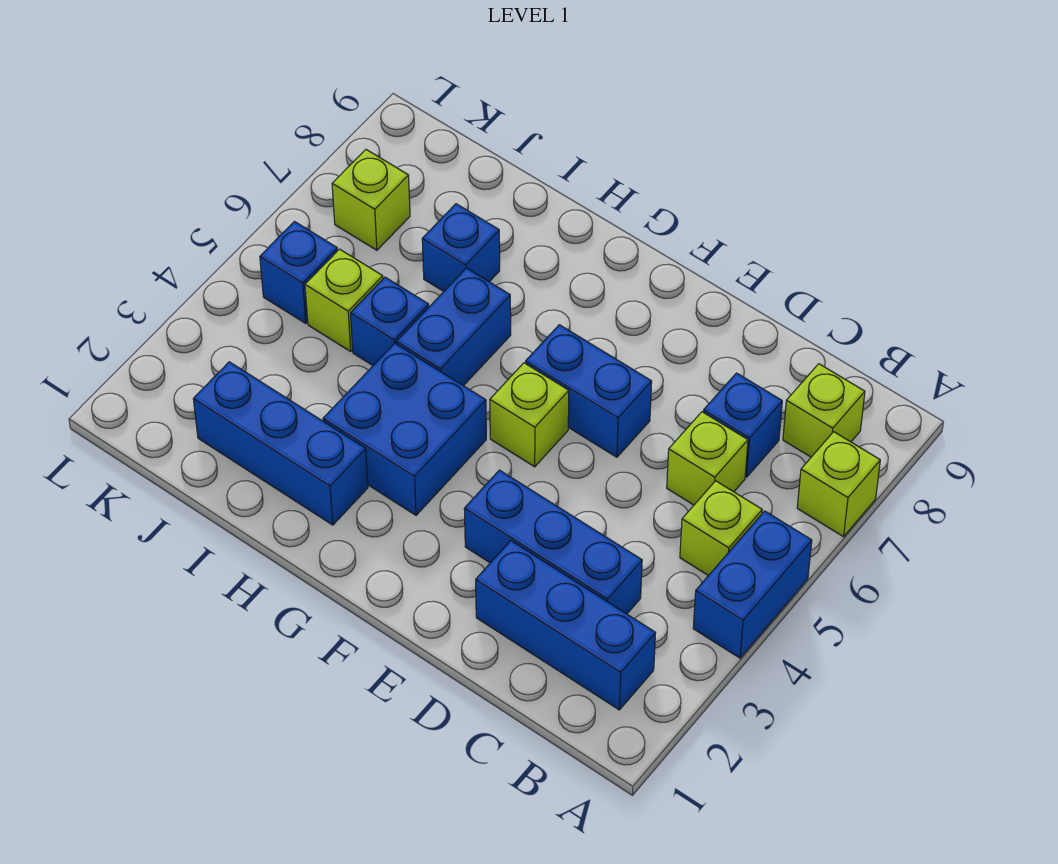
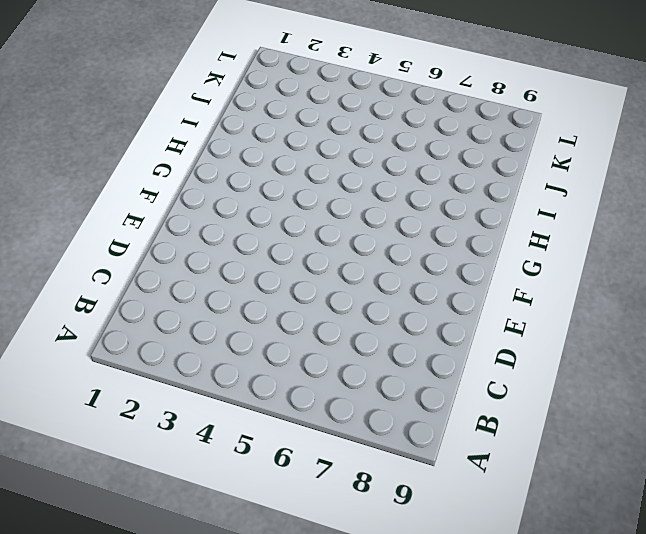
none -> blue brick A4:A5 level 1
none -> lime brick A7 level 1
none -> blue brick B2:D2 level 1

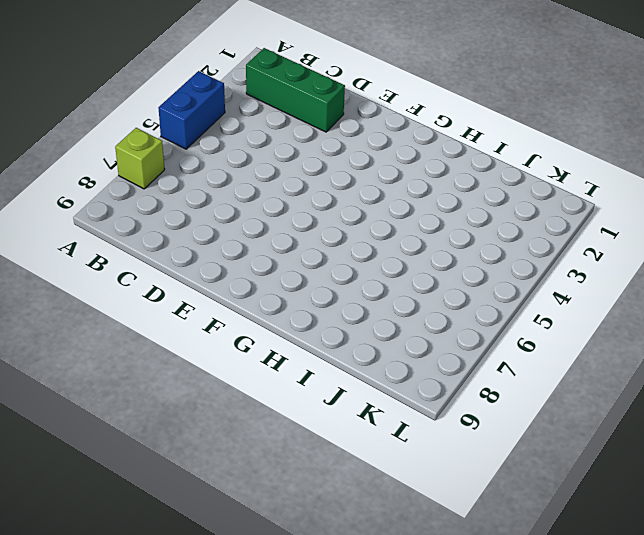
green brick B2:D2 level 1 -> blue brick B2:D2 level 1
none -> lime brick B5 level 1
none -> lime brick B8 level 1
none -> blue brick C3:E3 level 1

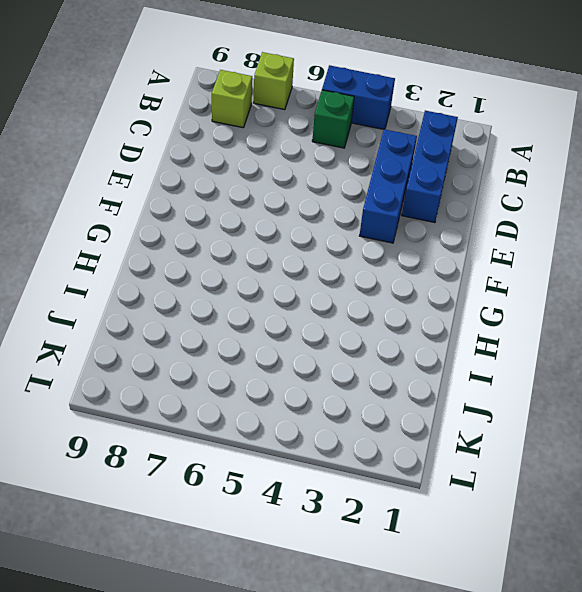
green brick B5 level 1 -> lime brick B5 level 1
none -> lime brick C6 level 1
none -> blue brick C7 level 1
none -> blue brick E6:F6 level 1

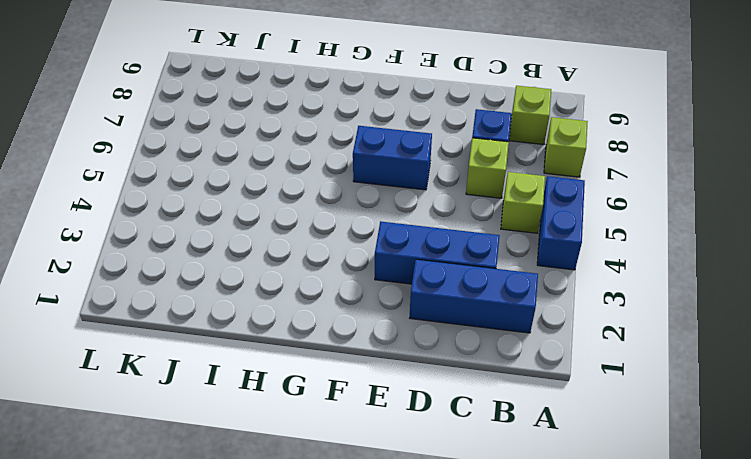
none -> lime brick F5 level 1
none -> blue brick G3:H4 level 1
none -> blue brick H2:J2 level 1

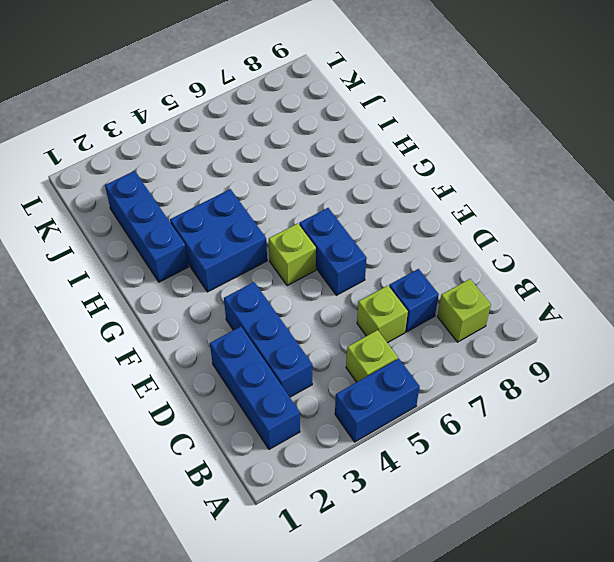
none -> lime brick A7 level 1
none -> blue brick H5:H6 level 1
none -> blue brick I5 level 1

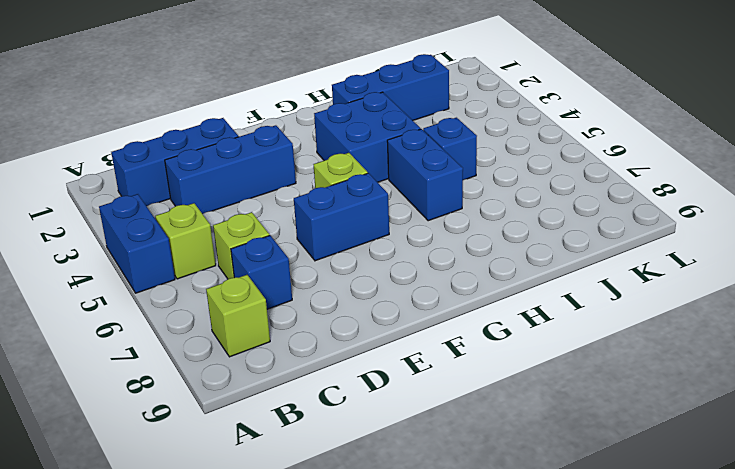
none -> lime brick A7 level 1
none -> blue brick I7 level 1
none -> lime brick J5 level 1

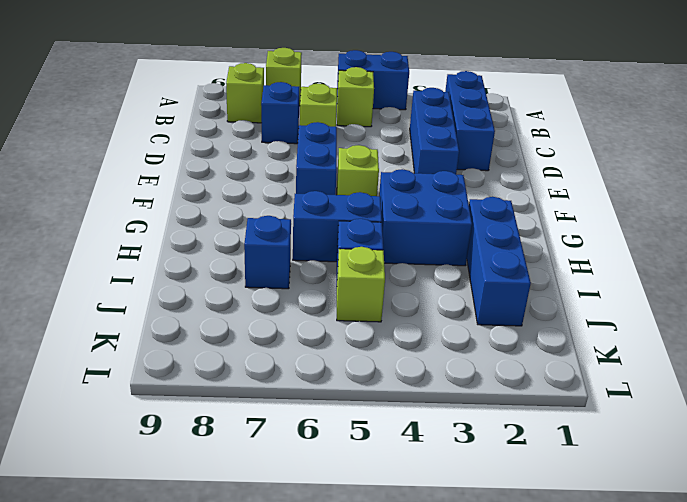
none -> blue brick K5 level 1
none -> lime brick K7 level 1

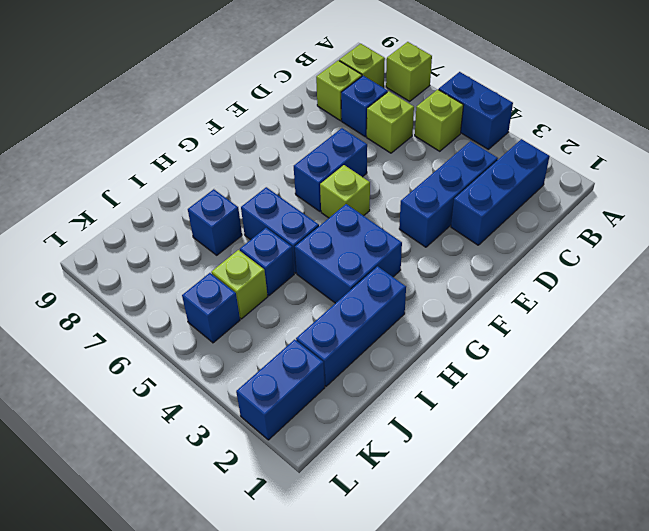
lime brick C8 level 1 -> lime brick K7 level 1
blue brick K2:L2 level 1 -> none

